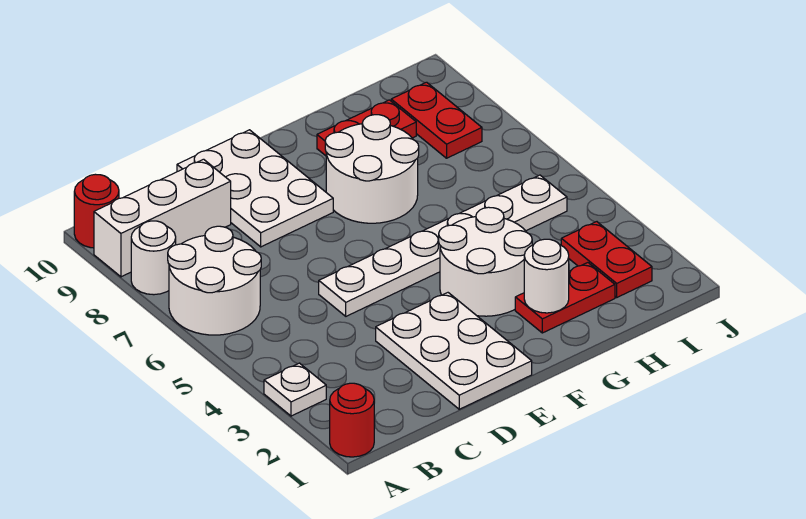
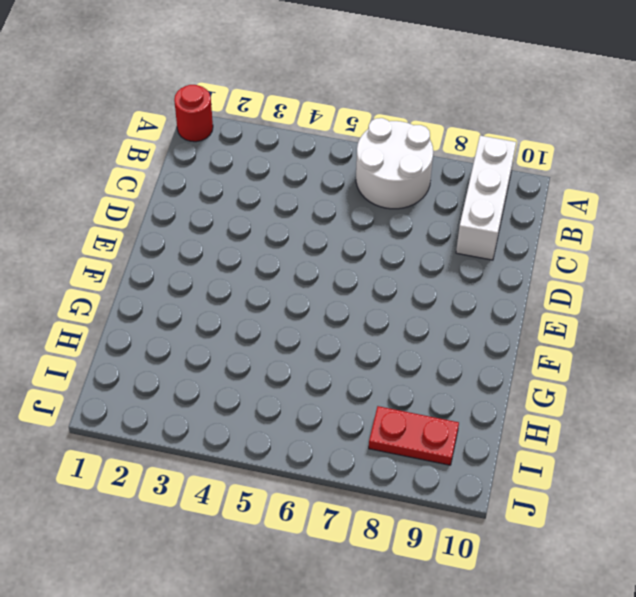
none -> white plate A3 level 1
none -> white round brick A8 level 1
none -> red round brick A10 level 1

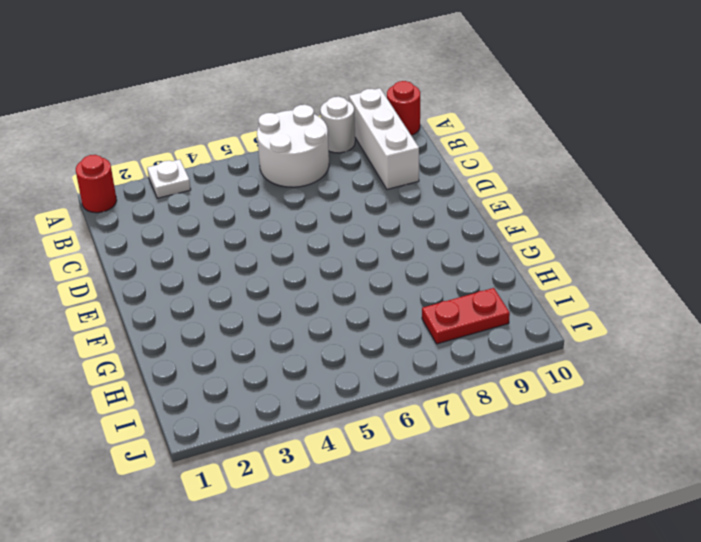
none -> white plate D1:E3 level 1
none -> white plate D5:I5 level 1
none -> white plate D8:E10 level 1

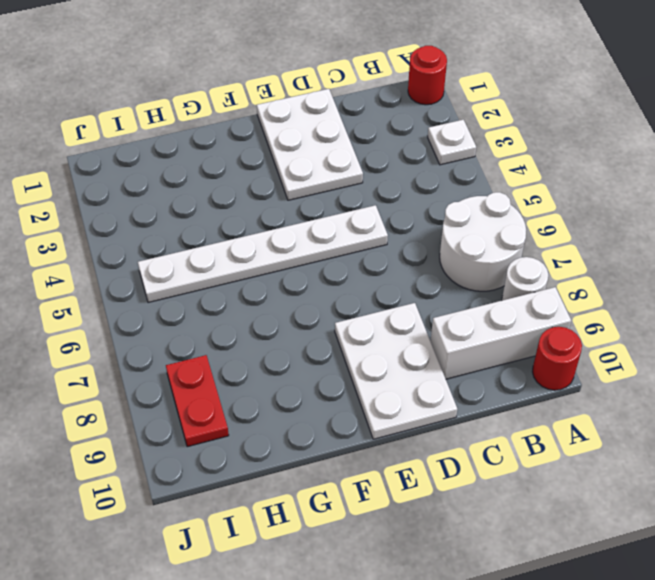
none -> white round brick F3:G4 level 1
none -> white round brick F7:G8 level 1
none -> red plate G2:H2 level 1

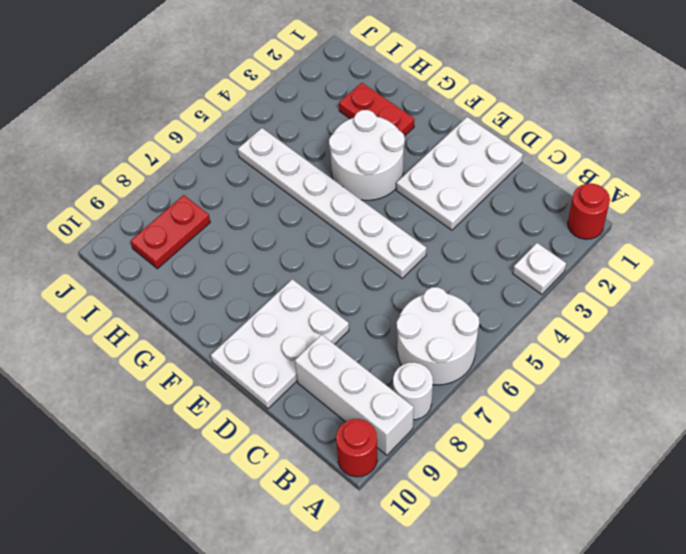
none -> white round brick F7:G8 level 1
none -> red plate G9:H9 level 1
none -> red plate I2:I3 level 1

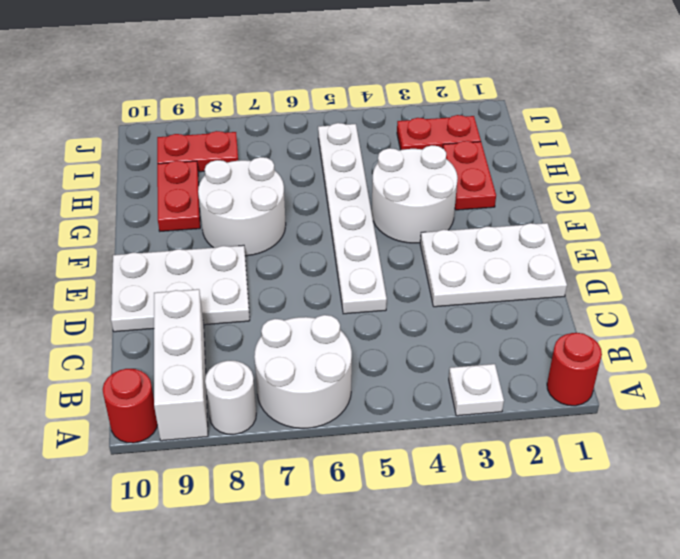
none -> white round brick G2 level 2

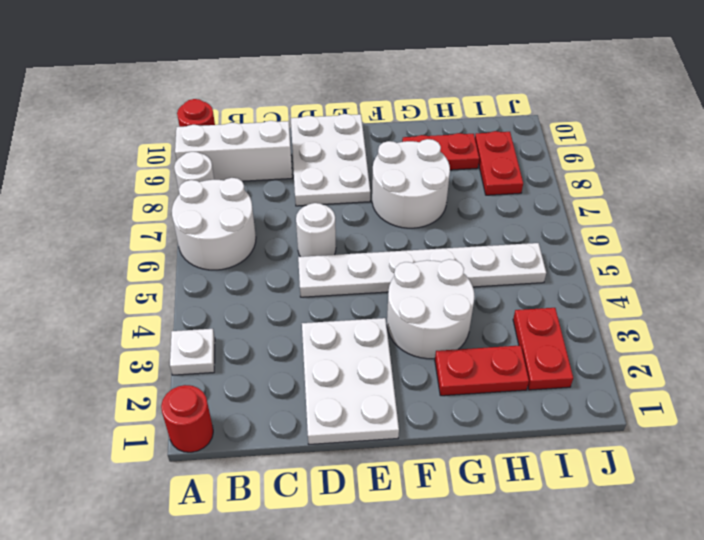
white round brick D6 level 1 -> white round brick G2 level 2

